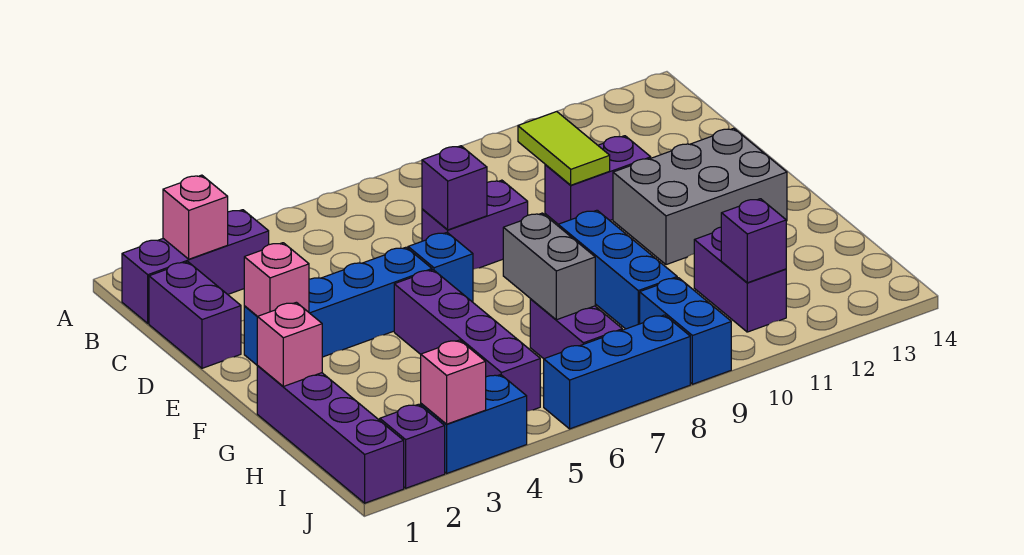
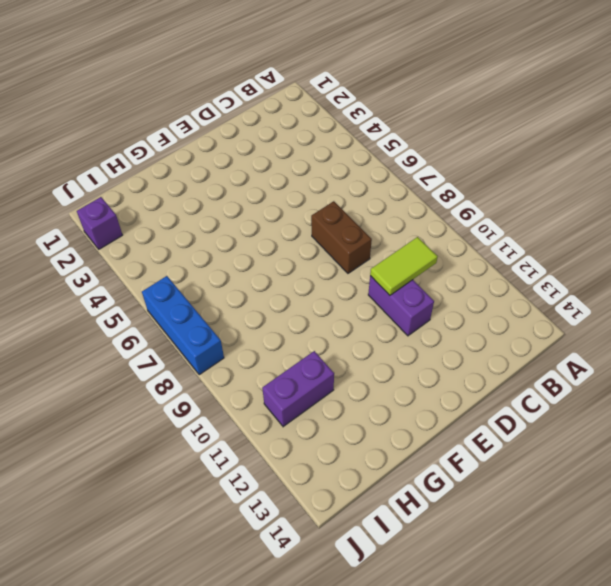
brown brick D7:D8 level 1 -> purple brick D7:D8 level 1
none -> purple brick B1:B3 level 1
none -> purple brick C1:D1 level 1
none -> blue brick E2:E5 level 1

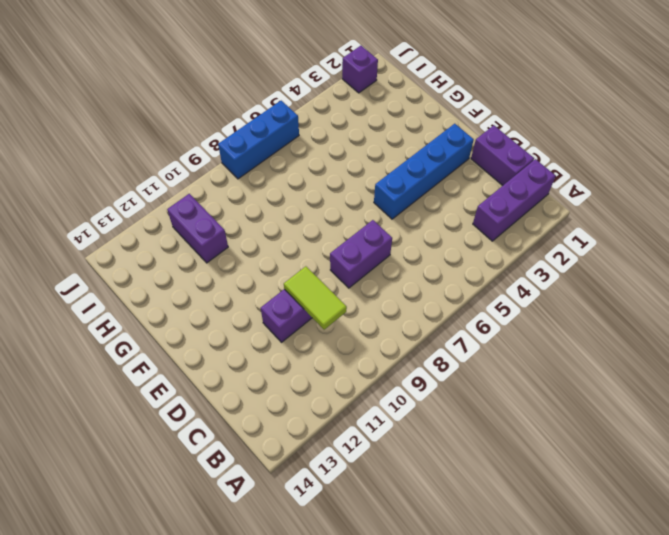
none -> blue brick E6 level 1
none -> grey brick E11:F13 level 1
none -> purple brick F5:I5 level 1

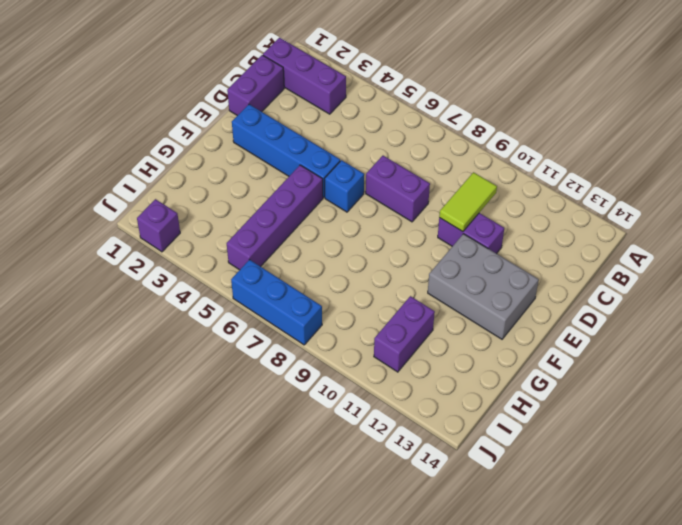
none -> blue brick F9:H9 level 1
none -> purple brick G1:J1 level 1
none -> purple brick H7:I7 level 1

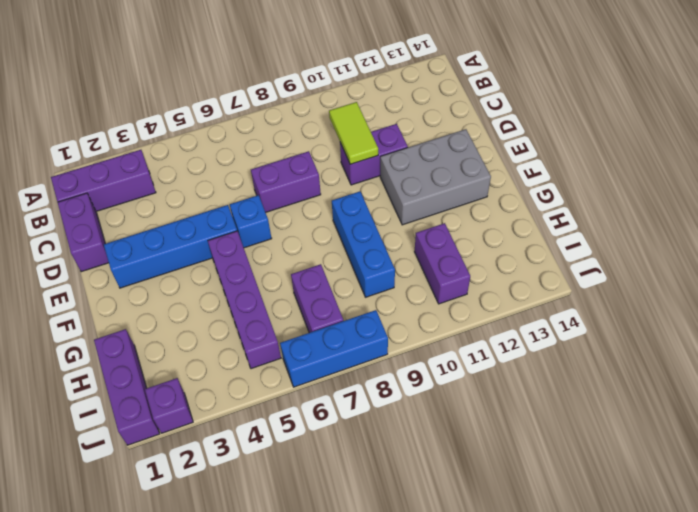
purple brick H1:J1 level 1 -> purple brick G1:J1 level 1
none -> blue brick I9:J9 level 1
none -> blue brick J3:J4 level 1
none -> pink brick B2 level 2

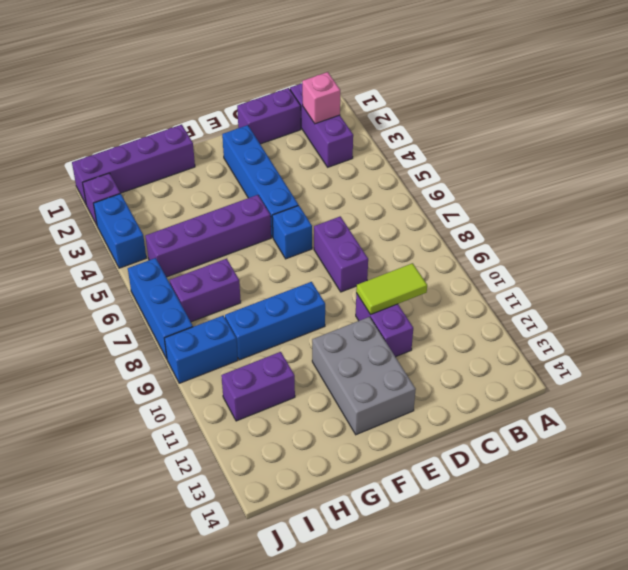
none -> purple brick D7 level 2
none -> pink brick E2 level 2
none -> pink brick G1 level 2

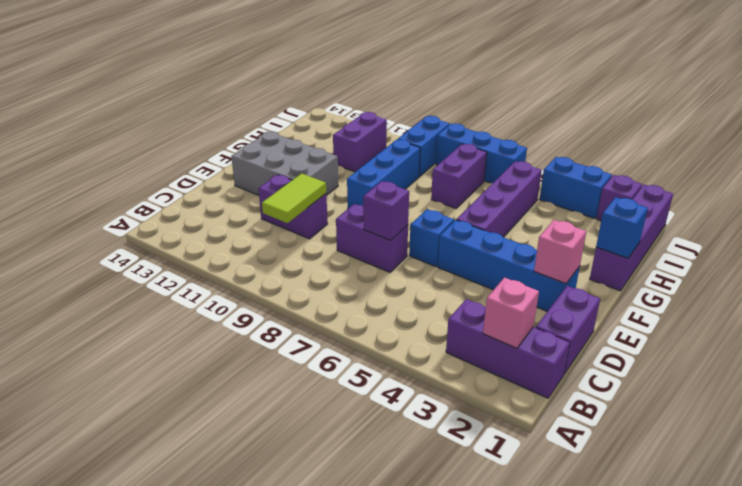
blue brick G1 level 2 -> pink brick G1 level 2
none -> grey brick G7:H7 level 2
none -> purple brick I11 level 2
none -> pink brick J3 level 2

